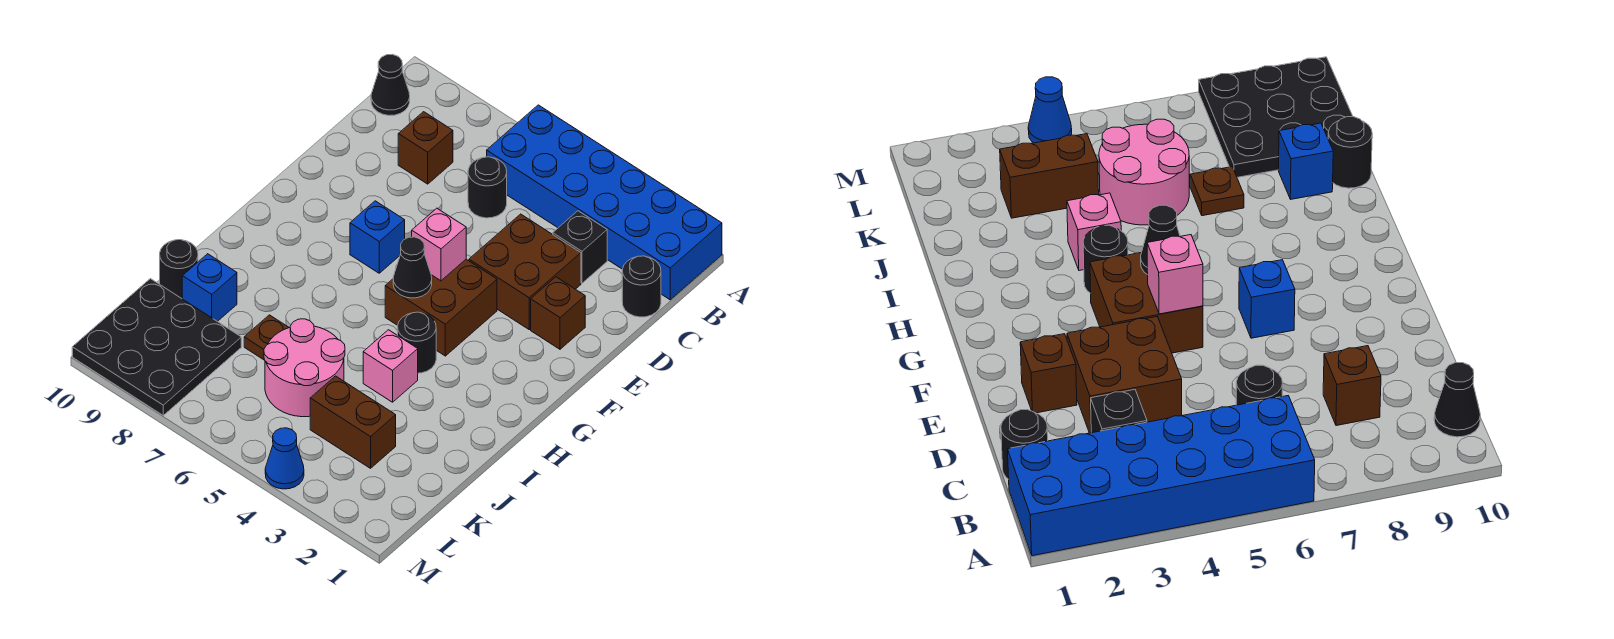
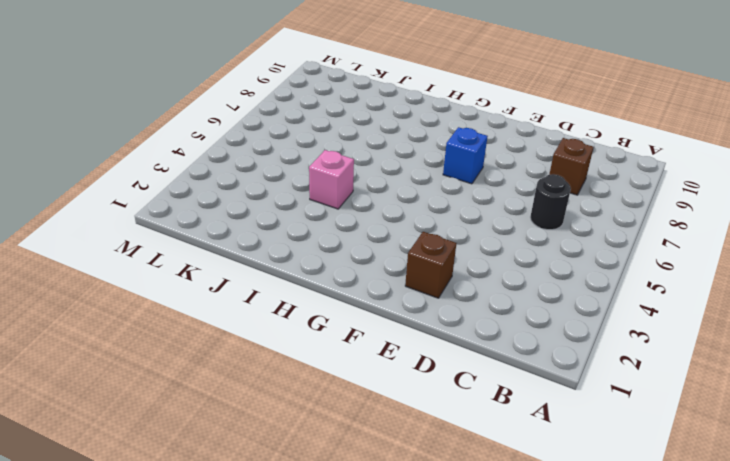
none -> blue brick A1:B6 level 1
none -> black cone B10 level 1
none -> black round brick C1 level 1

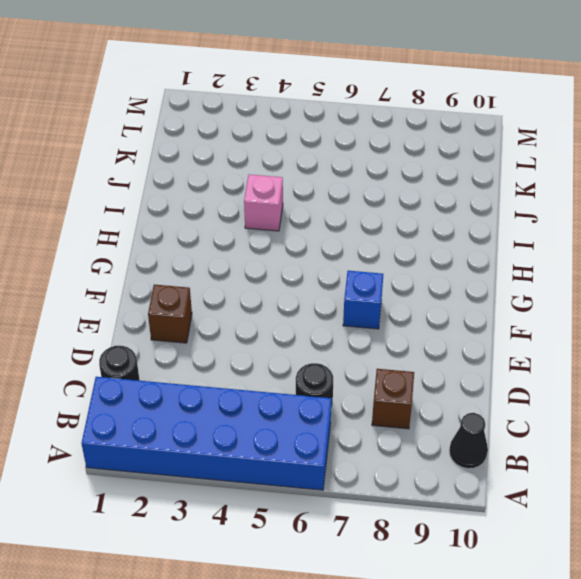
none -> black brick C3 level 1
none -> brown brick D3:E4 level 1
none -> brown brick F4:G5 level 1

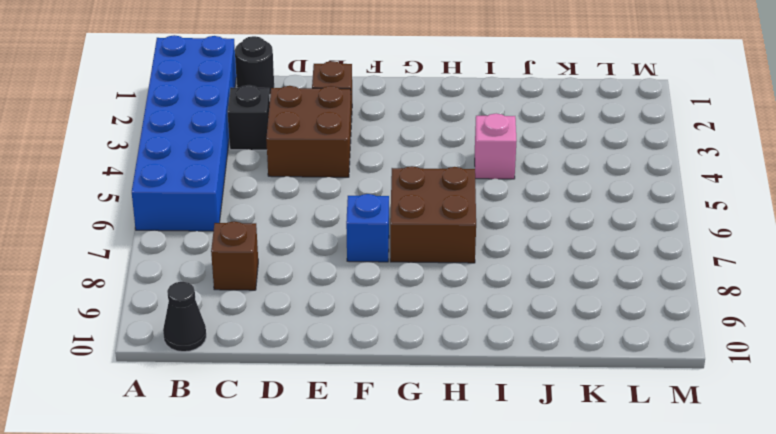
brown brick G6:H7 level 1 -> brown brick F4:G5 level 1
none -> black round brick C6 level 1
none -> black round brick H4 level 1
none -> pink round brick J5:K6 level 1

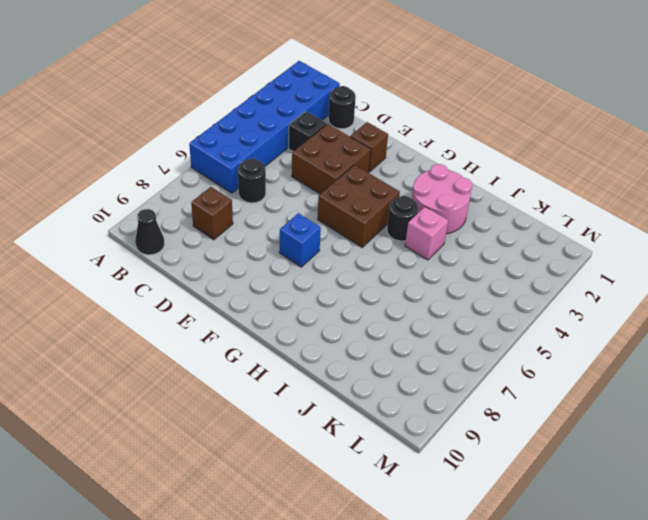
pink round brick H2:I3 level 1 -> pink round brick J5:K6 level 1
none -> brown plate J7 level 1
none -> blue brick J9 level 1
none -> black round brick J10 level 1

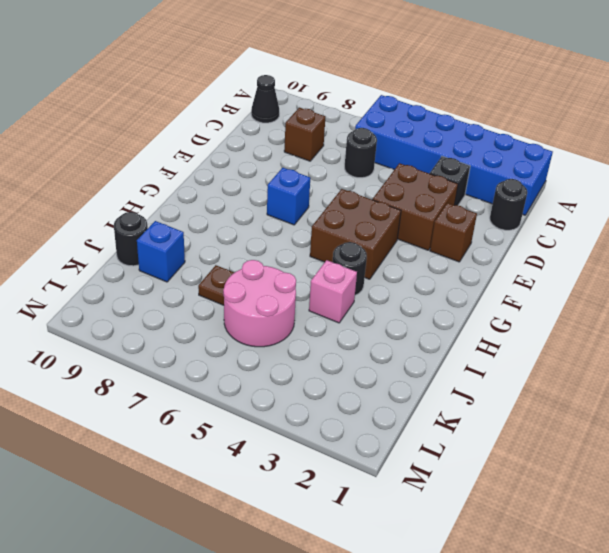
none -> brown brick K3:K4 level 1
none -> black plate K8:M10 level 1
none -> blue cone M4 level 1

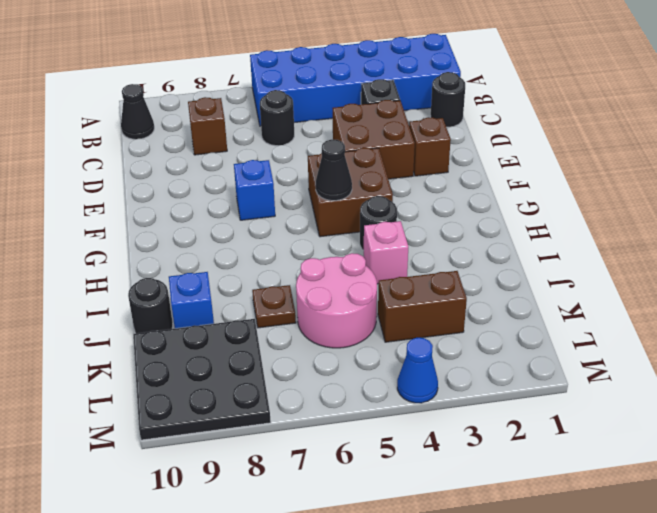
none -> pink brick F5 level 2

